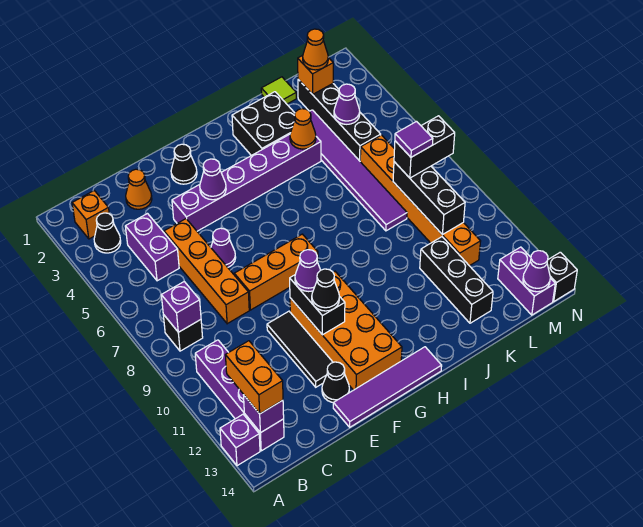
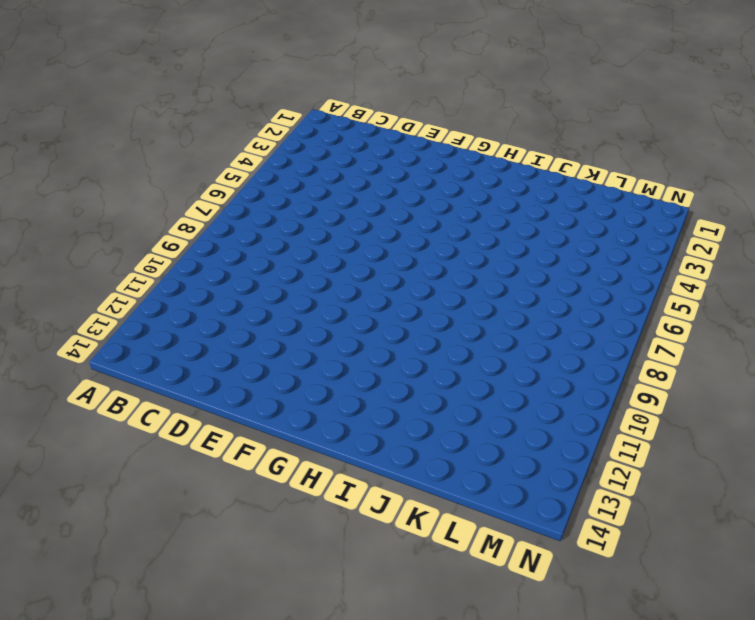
none -> purple brick A13 level 1
none -> orange brick B2 level 1
none -> black cone B3 level 1
none -> black brick B8 level 1

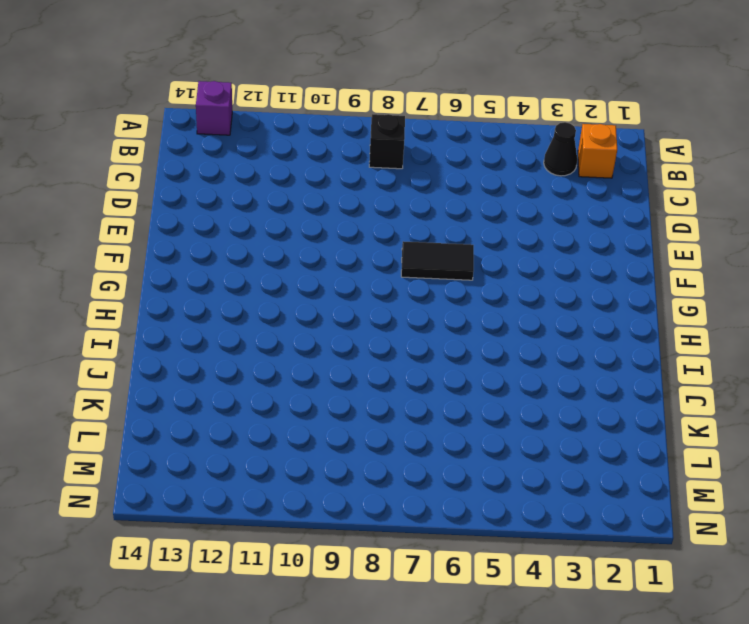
black tile F6:F7 level 1 -> none
none -> purple brick B10:B13 level 1
none -> purple brick C4:C5 level 1
none -> orange cone D2 level 1
none -> orange brick D5:D8 level 1

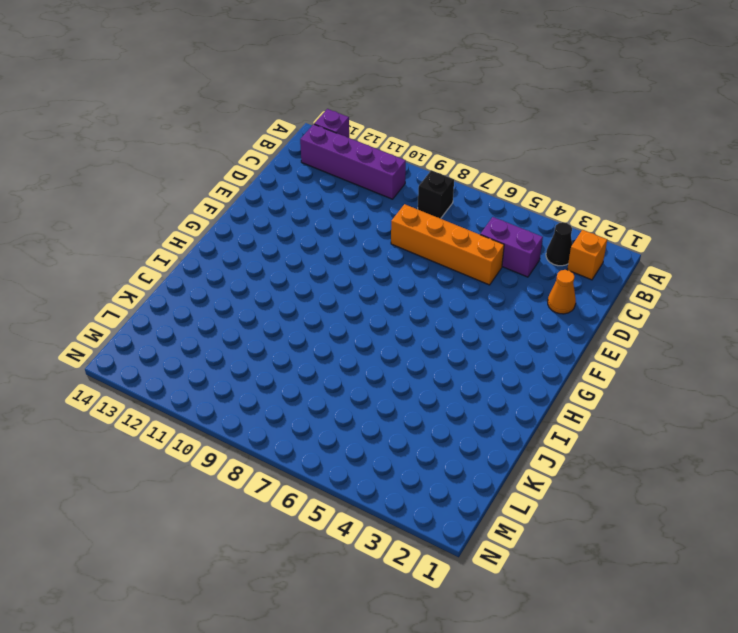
none -> purple brick E4:J4 level 1
none -> purple cone E6 level 1
none -> orange brick E8:G8 level 1
none -> black tile E10:E12 level 1

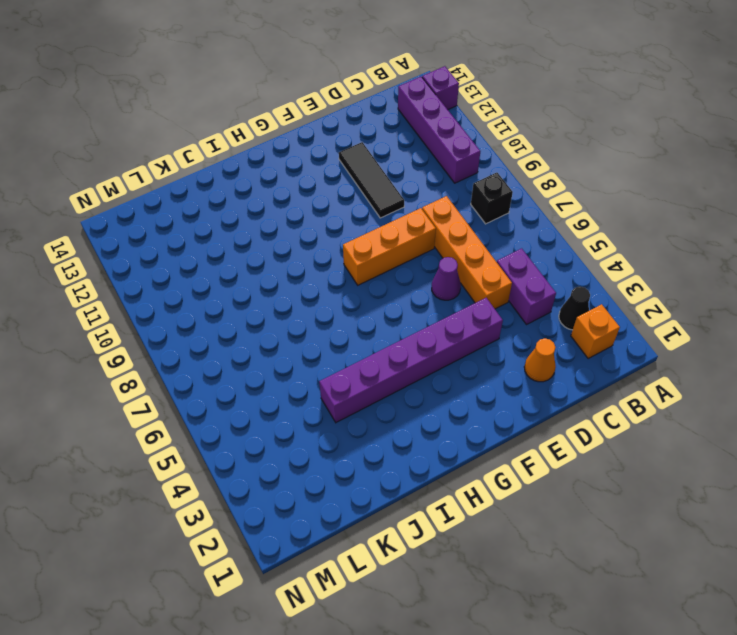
none -> black cone E13 level 1
none -> purple tile E14:H14 level 1
none -> black cone F2 level 1
none -> orange brick F10:G13 level 1

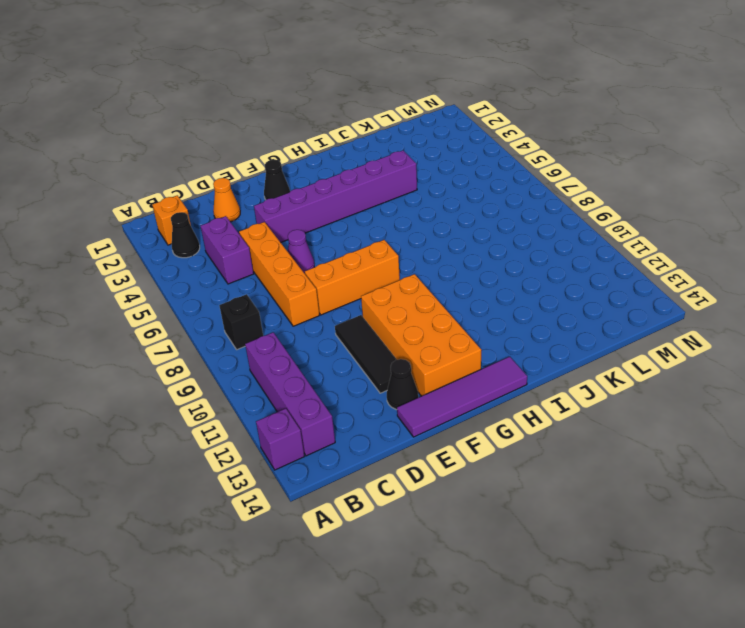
none -> black brick I2:J3 level 1
none -> lime tile K1 level 1
none -> purple tile K3:K8 level 1
none -> black brick K11:K13 level 1

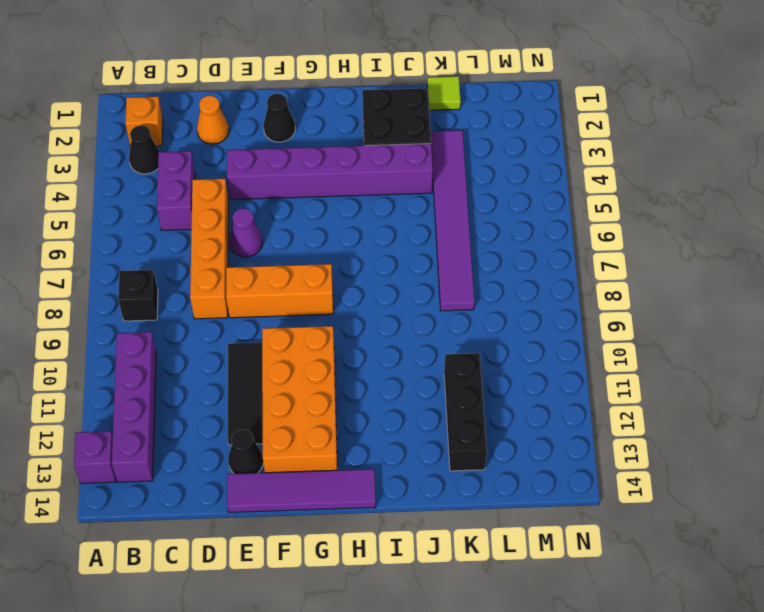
none -> black brick L2:L5 level 1
none -> orange brick L6:L11 level 1
none -> purple brick M13:M14 level 1
none -> black brick N14 level 1

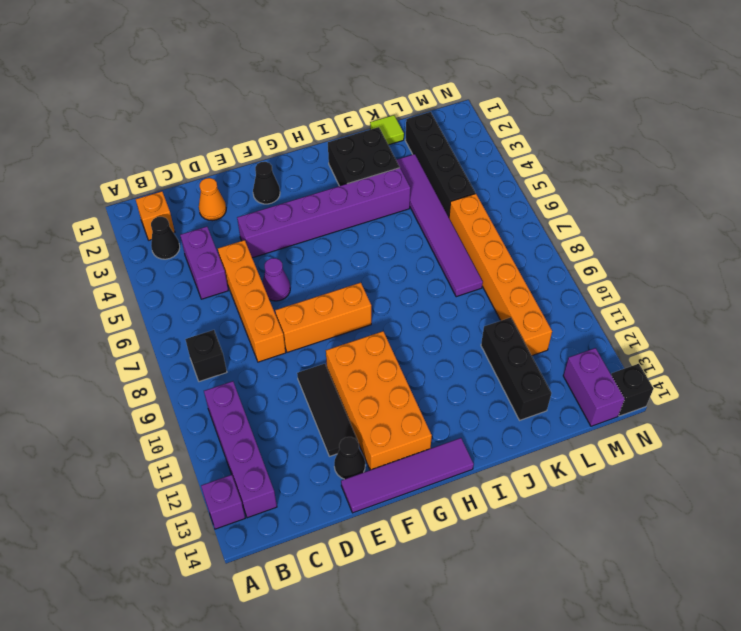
none -> purple brick B8 level 2
none -> purple brick B13 level 2
none -> purple cone F4 level 2
none -> black brick F10:F11 level 2

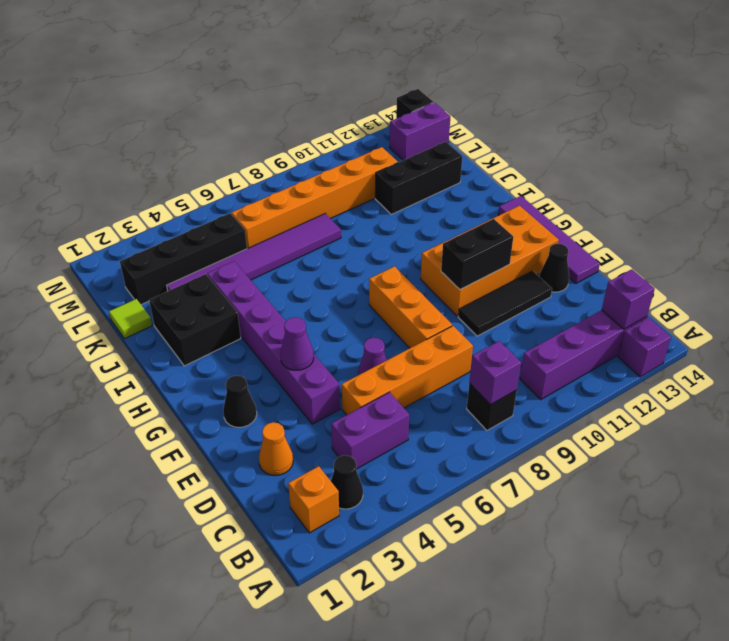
none -> orange cone J4 level 2
none -> orange brick L2 level 2
none -> purple cone L4 level 2
none -> black brick L8:L10 level 2

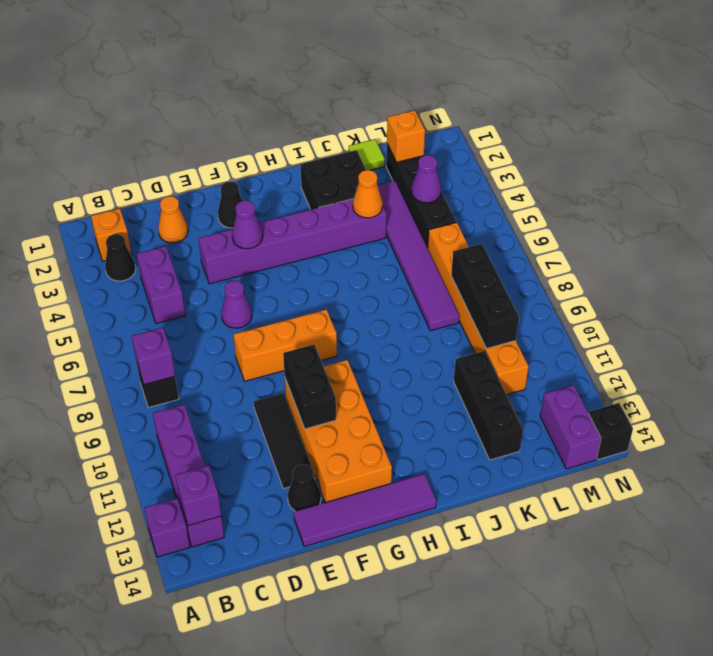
none -> orange brick D5:D8 level 1
none -> purple cone M14 level 2
none -> orange brick B12:B13 level 3
none -> purple cone F10 level 3

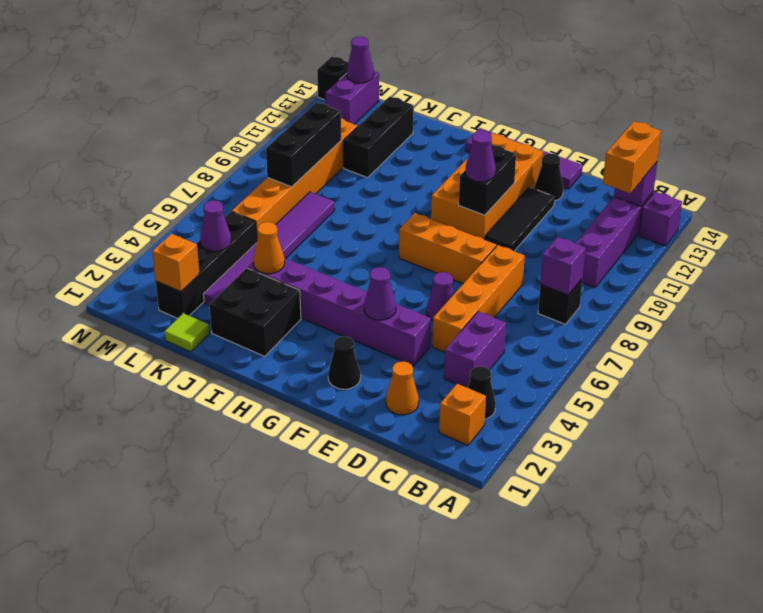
none -> black cone F11 level 3
none -> orange cone L2 level 3
none -> black brick L8:M8 level 3
none -> purple tile L8 level 4

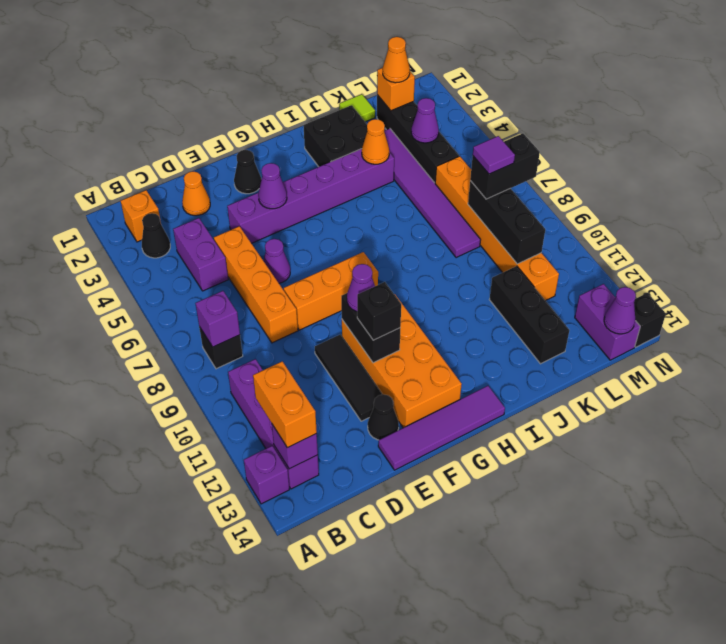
black brick F11 level 3 -> black cone F11 level 3

